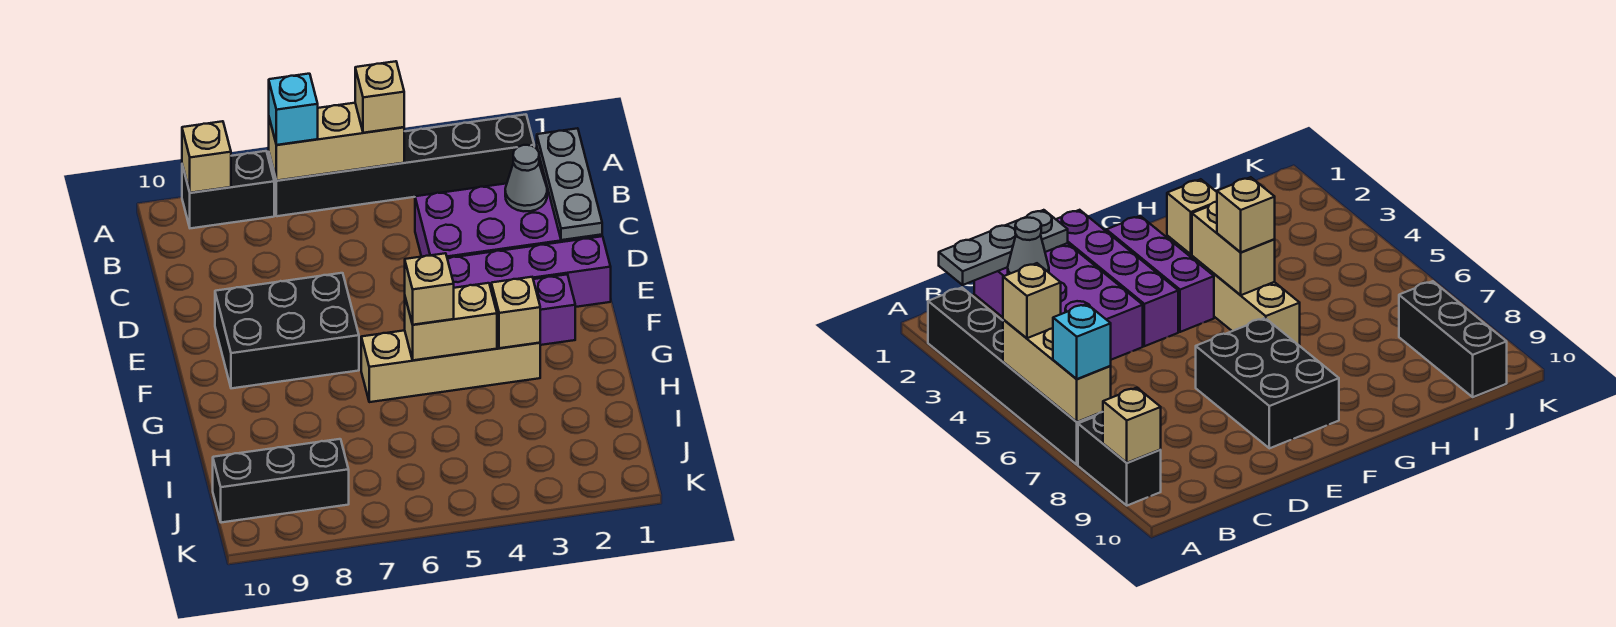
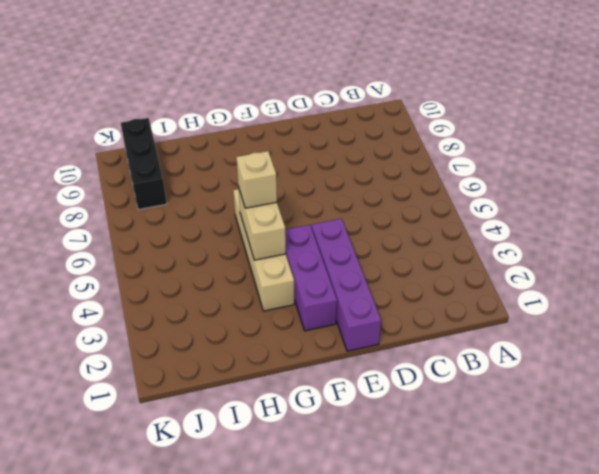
none -> black brick A2:A7 level 1
none -> black brick A8:A9 level 1
none -> purple brick C1:D4 level 1

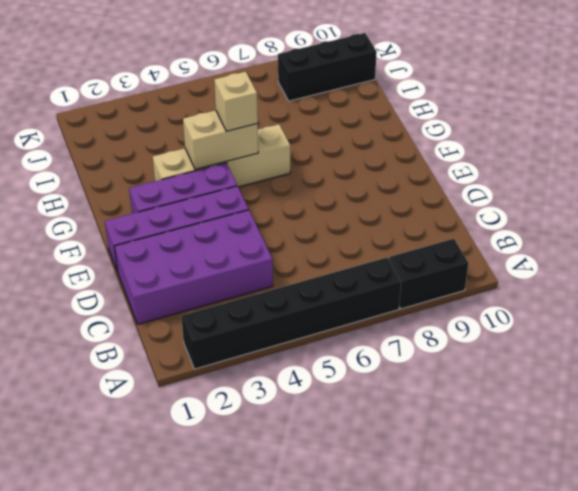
none -> black brick E7:F9 level 1
none -> tan brick A5:A7 level 2
none -> tan brick A9 level 2

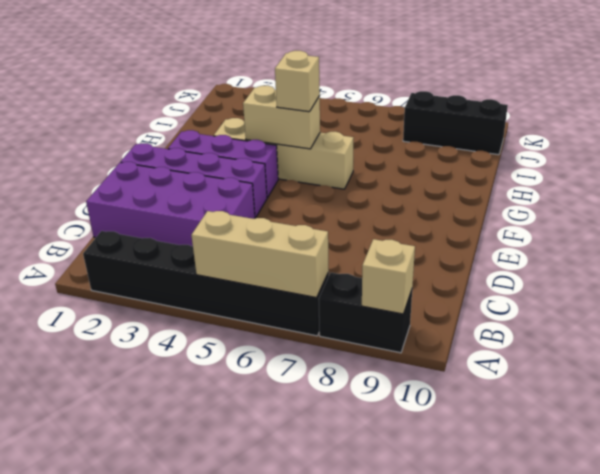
none -> black brick E7:F9 level 1
none -> grey plate B1:D1 level 2
none -> grey cone C2 level 2

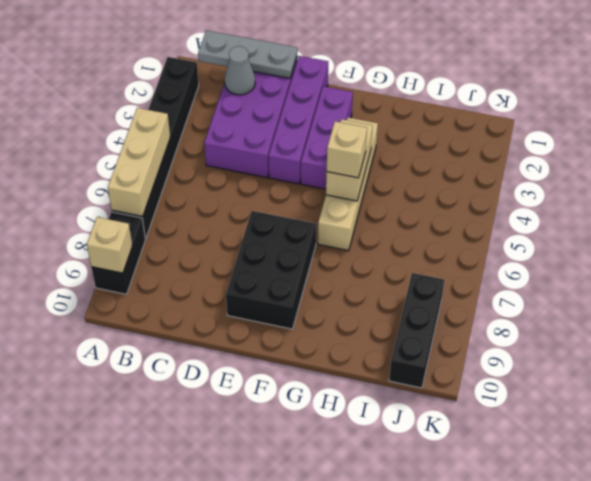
none -> tan brick G3 level 2
none -> tan brick A5 level 3
none -> cyan brick A7 level 3

